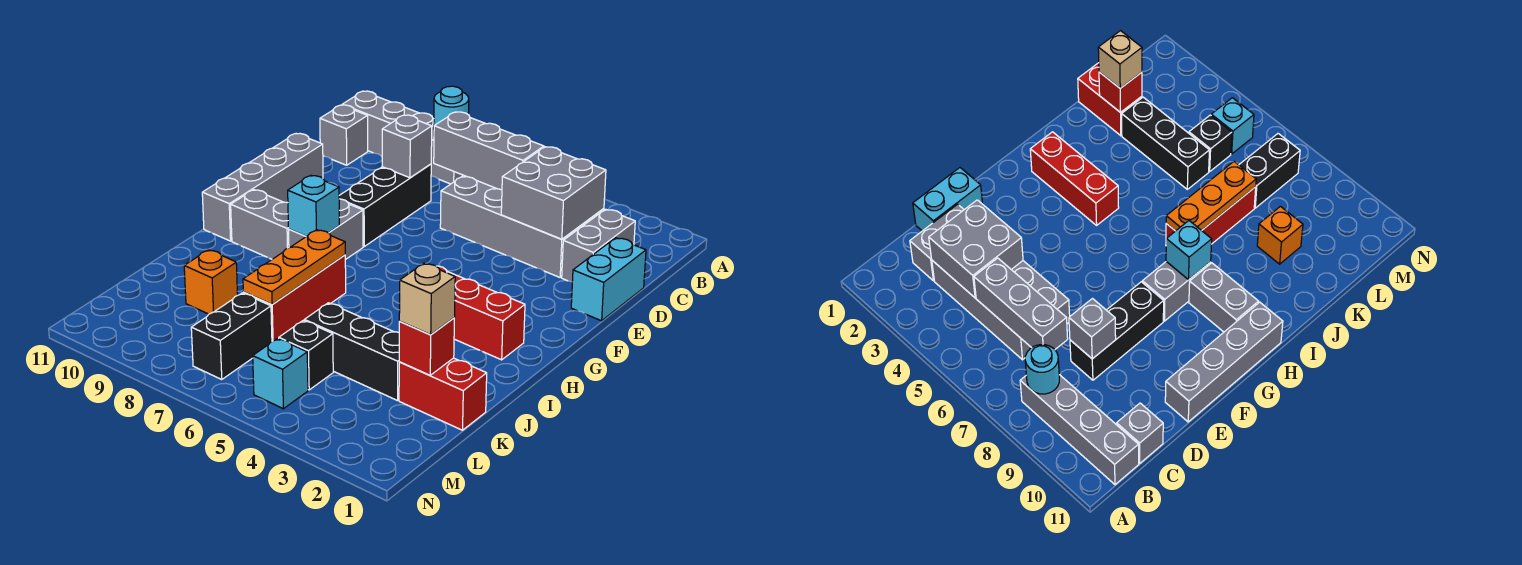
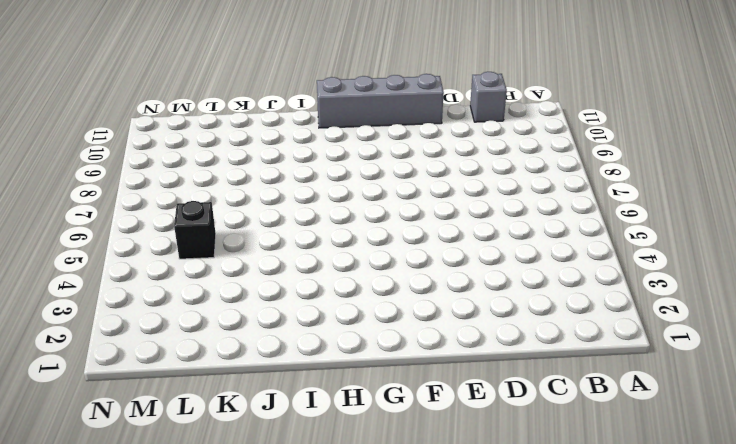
none -> grey brick B8:B11 level 1
none -> grey brick C2:D2 level 1
none -> grey brick C3:D6 level 1

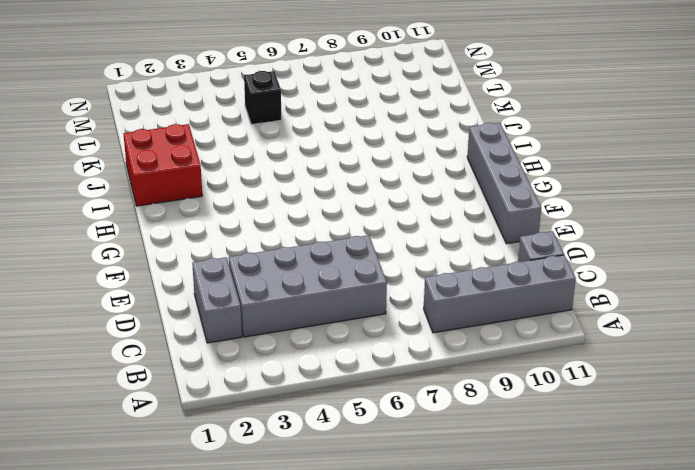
red brick I1:J2 level 1 -> none
none -> cyan brick D1:E1 level 1
none -> black brick D8:F8 level 1
none -> grey brick G8:H8 level 1

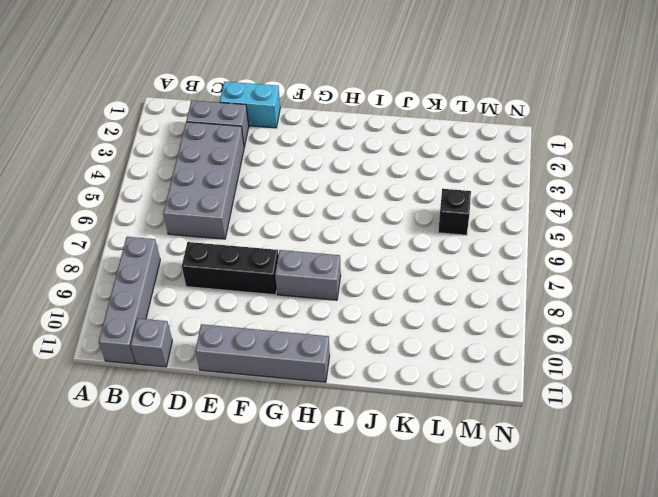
none -> red brick H2:H4 level 1
none -> grey brick H9:H10 level 1
none -> red brick I7:K7 level 1

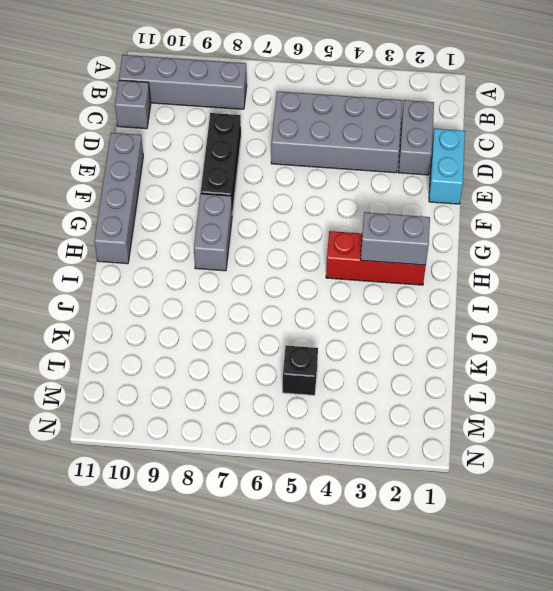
grey brick H2:H3 level 2 -> grey brick H9:H10 level 1
none -> red brick I7:K7 level 1
none -> red brick K1:K2 level 1
none -> black brick K3:K5 level 1

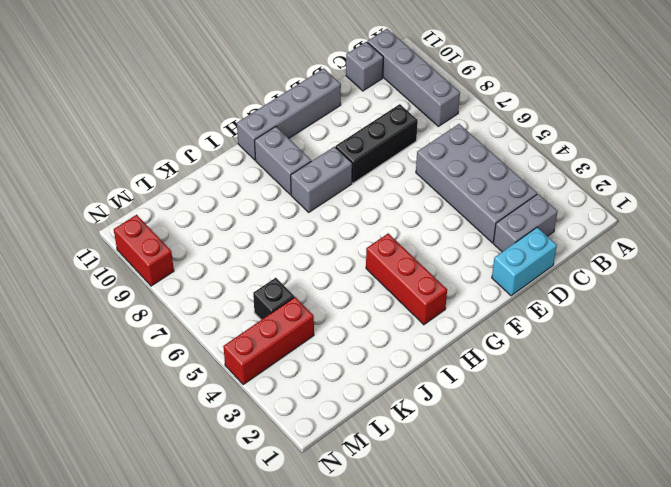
red brick L4:N4 level 1 -> red brick I7:K7 level 1
red brick N9:N10 level 1 -> red brick K1:K2 level 1
none -> black brick K3:K5 level 1
none -> orange brick K9 level 1
none -> black brick L7:M7 level 1

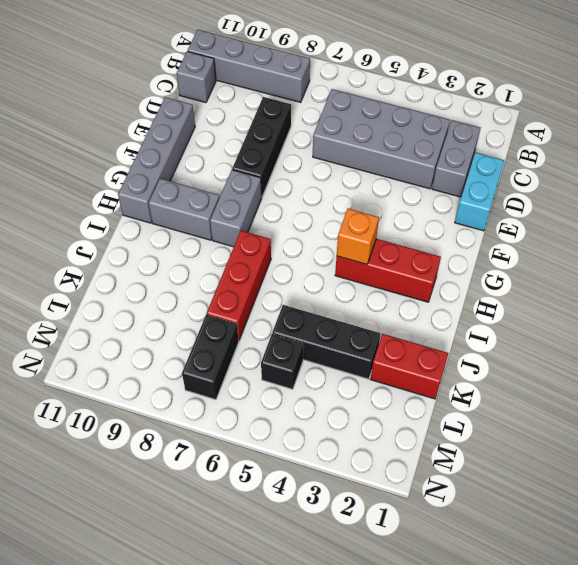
orange brick H4 level 2 -> orange brick K9 level 1
none -> cyan brick M5 level 1
none -> cyan round brick B8 level 2
none -> grey brick C3:D4 level 2

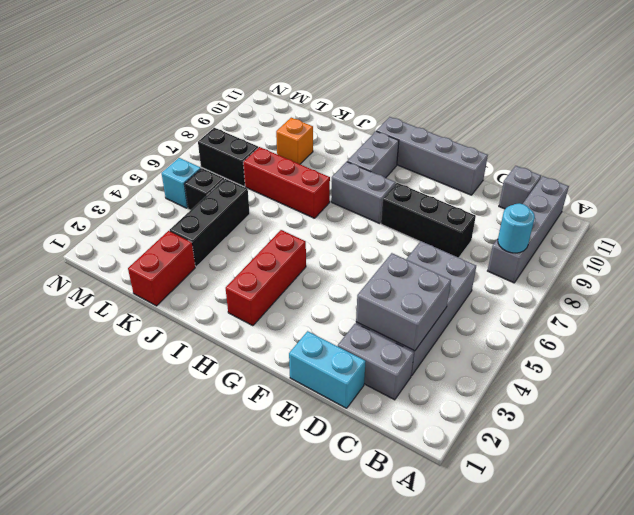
none -> grey brick C5:C7 level 2
none -> grey brick D8 level 2
none -> cyan brick H8 level 2

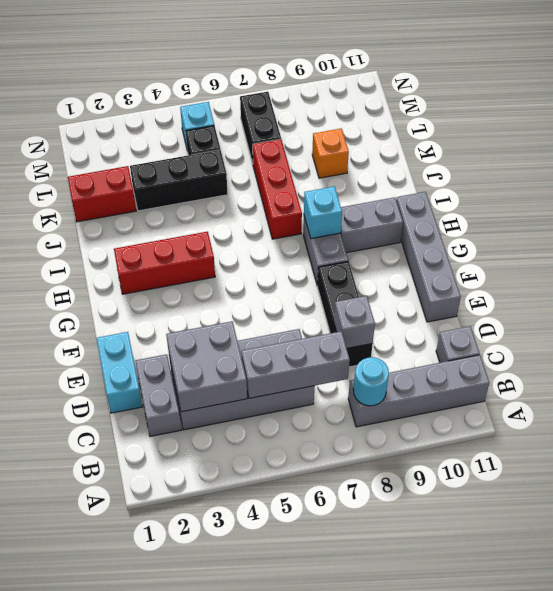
none -> orange plate I7:K7 level 2
none -> red brick K2 level 2
none -> tan brick K2 level 3

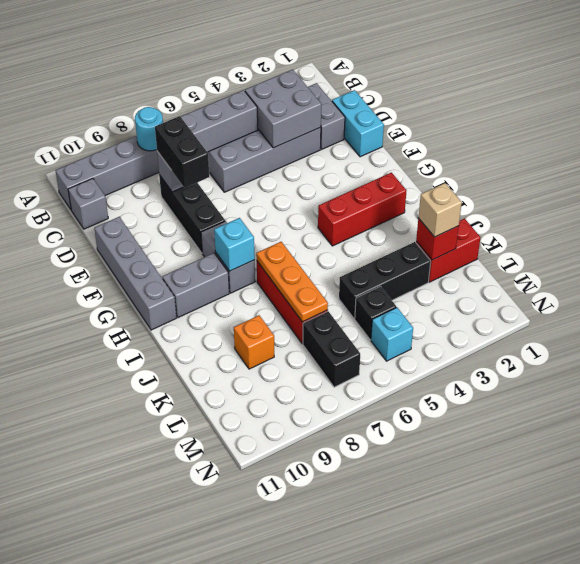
black brick D8:E8 level 3 -> none

